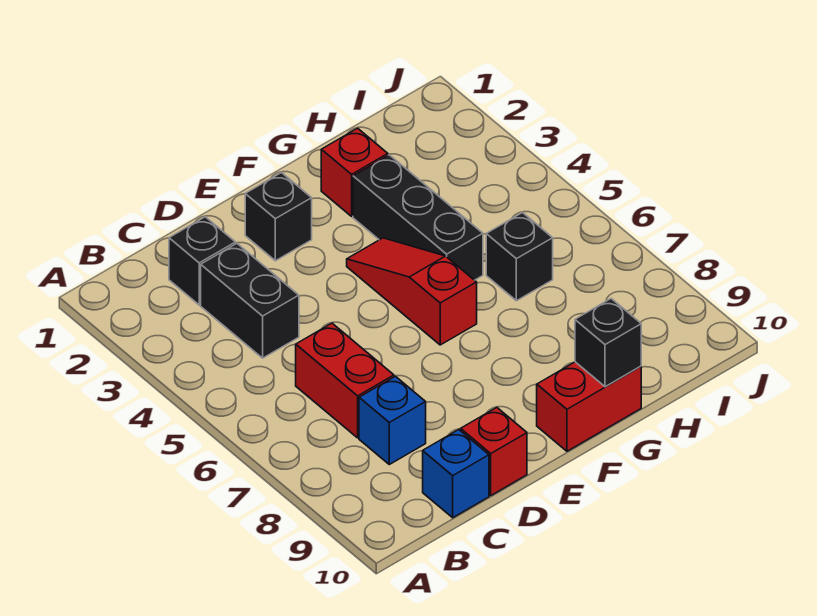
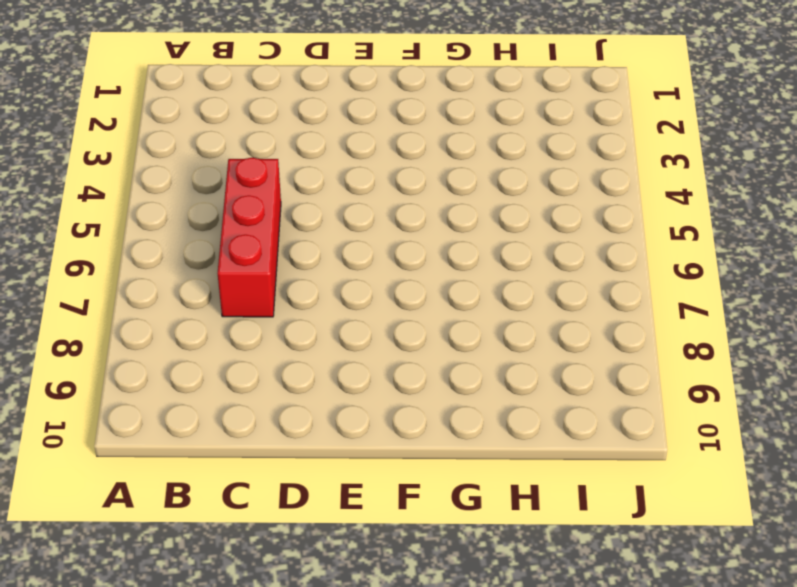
red brick C5:C7 level 1 -> red brick C6:C7 level 1
none -> black brick C2 level 1
none -> black brick C3:C4 level 1
none -> blue brick C8 level 1

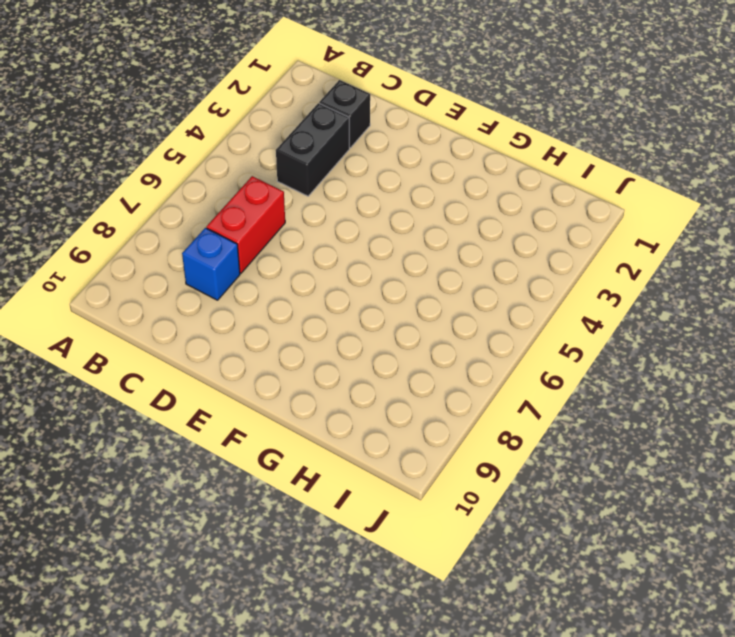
none -> blue brick C10 level 1
none -> red brick D10 level 1
none -> black brick E2 level 1

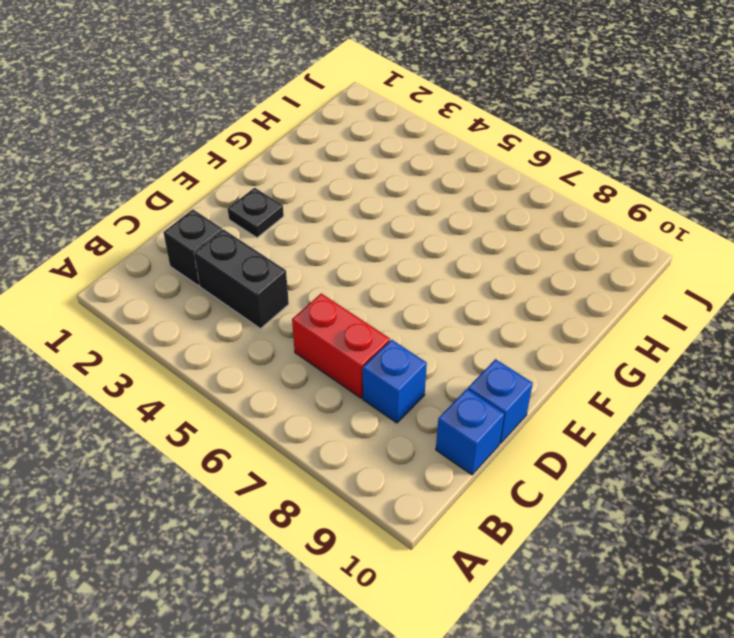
blue brick D10 level 1 -> red brick D10 level 1
black plate E2 level 1 -> black brick E2 level 1
none -> red slope F4:F6 level 1 top 6
none -> red brick F10:G10 level 1
none -> red brick G2 level 1

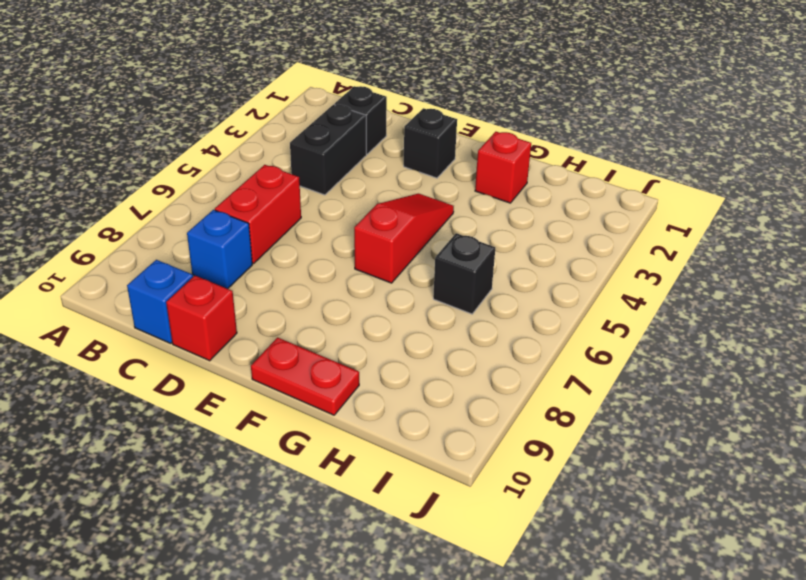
red plate F10:G10 level 1 -> red brick F10:G10 level 1
none -> black brick G3:G5 level 1
none -> black brick G10 level 2

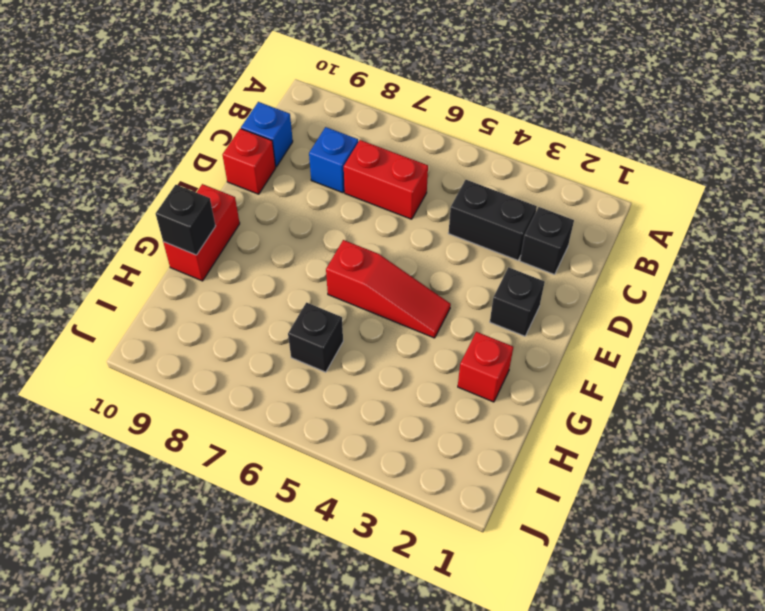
none -> black brick G3:G5 level 1

